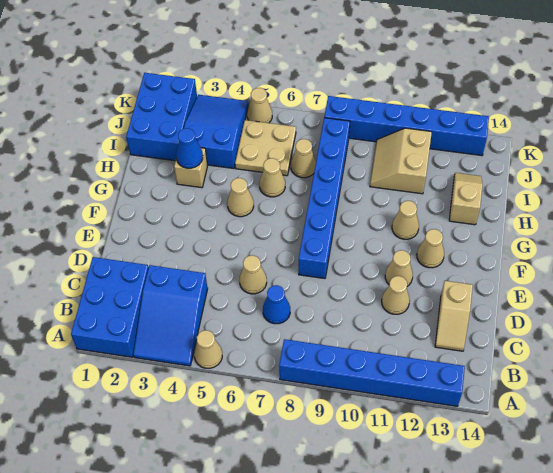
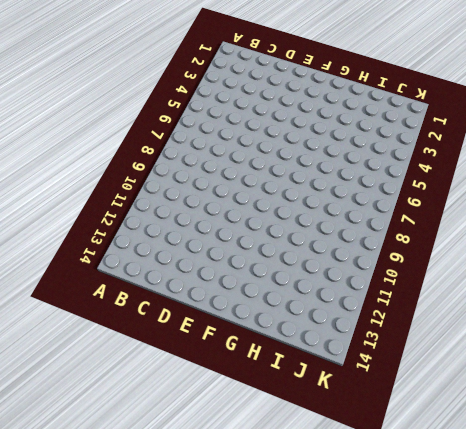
none -> blue brick A1:C2 level 1
none -> blue slope A3:C4 level 1 top C
none -> tan cone A5 level 1

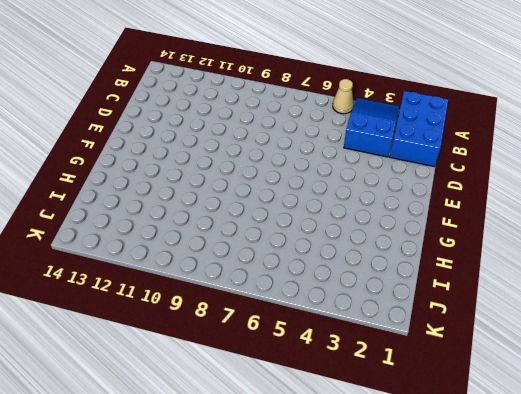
none -> blue brick A8:A13 level 1
none -> blue cone C7 level 1
none -> tan slope C13:D13 level 1 top D

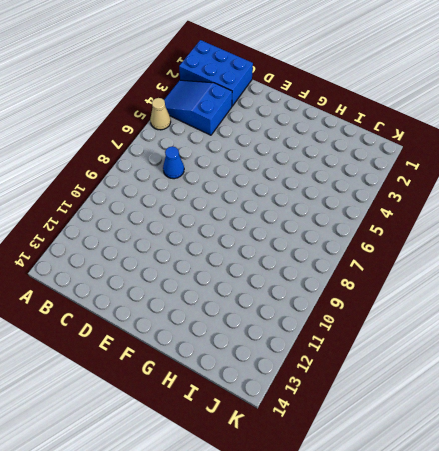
none -> blue brick A8:A13 level 1
none -> tan slope C13:D13 level 1 top D
none -> tan cone D6 level 1

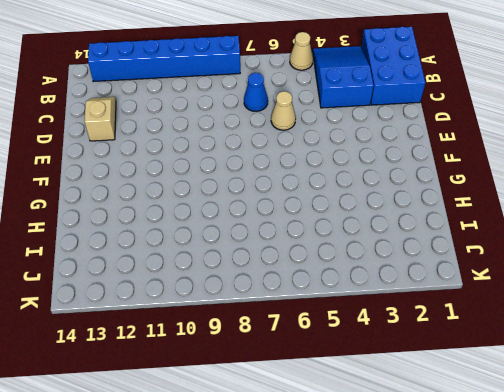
none -> tan cone D11 level 1
none -> blue brick E8:J8 level 1
none -> tan cone E11 level 1

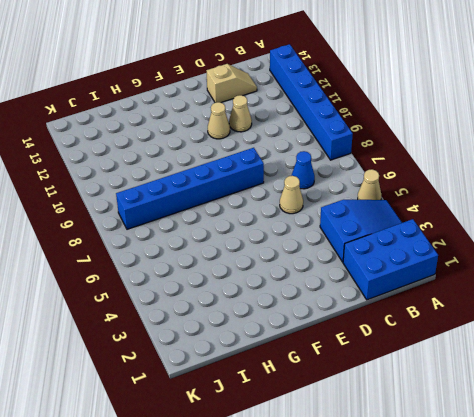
none -> tan cone F12 level 1
none -> tan cone G5 level 1
none -> tan cone G11 level 1

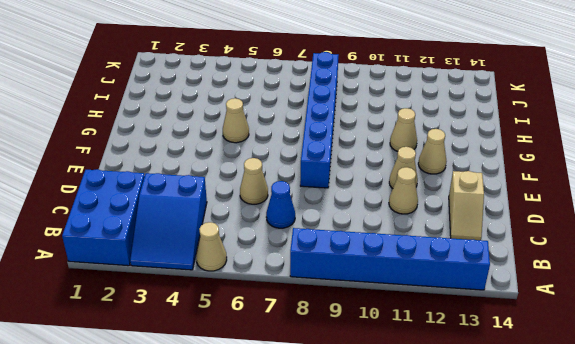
none -> tan brick H3 level 1
none -> tan cone H6 level 1
none -> tan slope H13:I13 level 1 top H

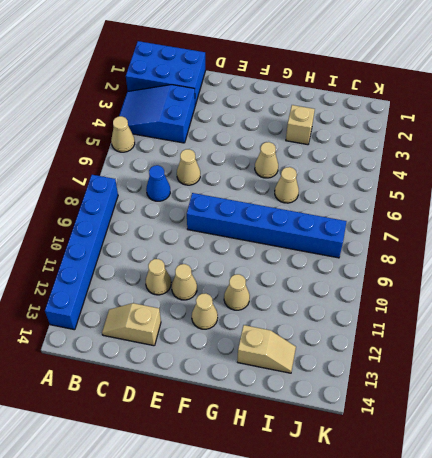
none -> blue brick I1:K2 level 1
none -> blue slope I3:K4 level 1 top I
none -> tan plate I5:J6 level 1

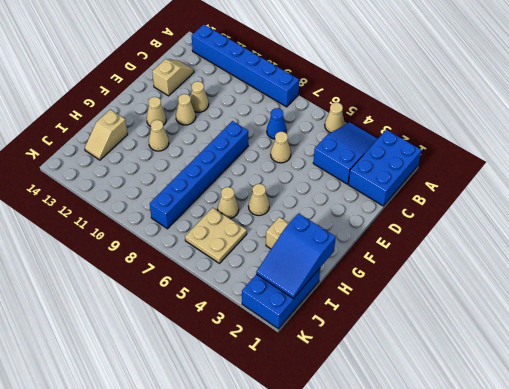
blue slope H1:J2 level 2 top H -> blue slope I3:K4 level 1 top I
none -> tan cone I7 level 1
none -> tan slope I10:J11 level 1 top 11
none -> tan cone K5 level 1

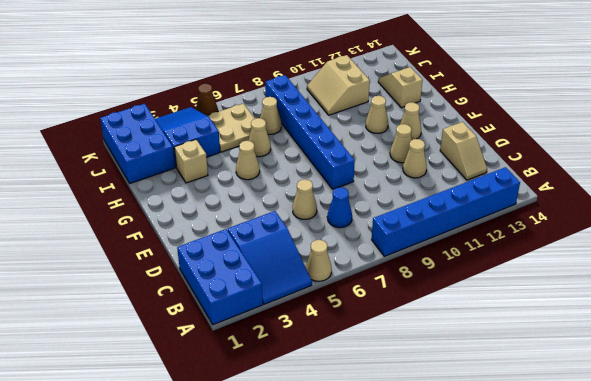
brown cone K5 level 1 -> tan cone K5 level 1
none -> blue brick K8:K13 level 1
none -> blue cone H3 level 2

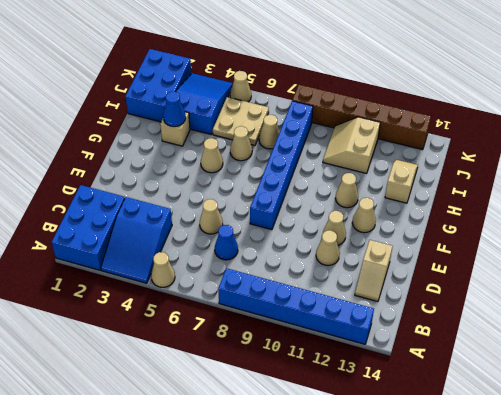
brown brick K8:K13 level 1 -> blue brick K8:K13 level 1

